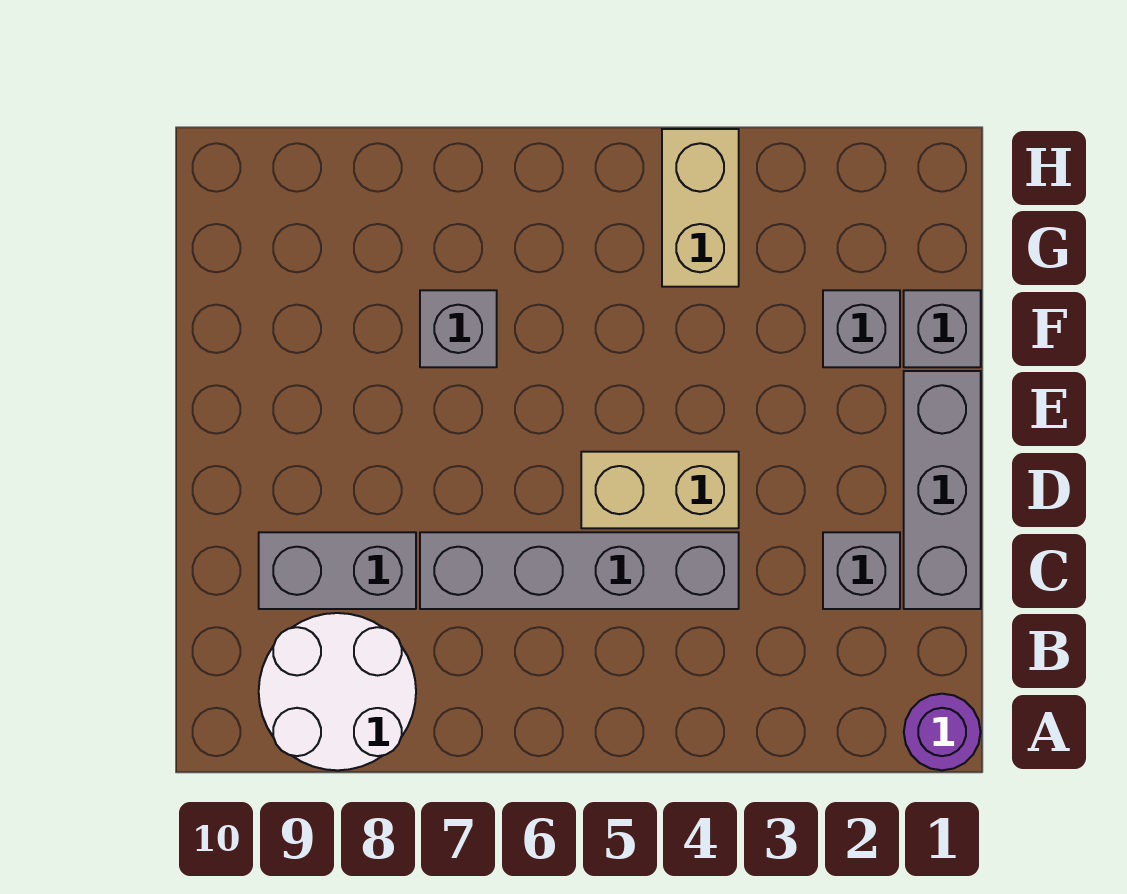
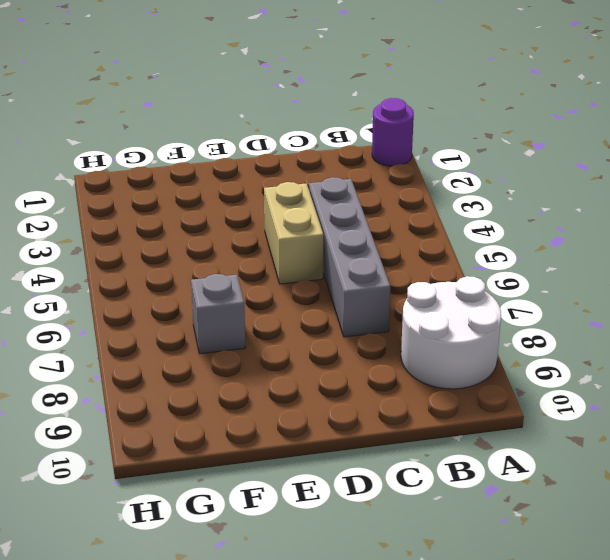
none -> grey brick C1:E1 level 1
none -> grey brick C2 level 1

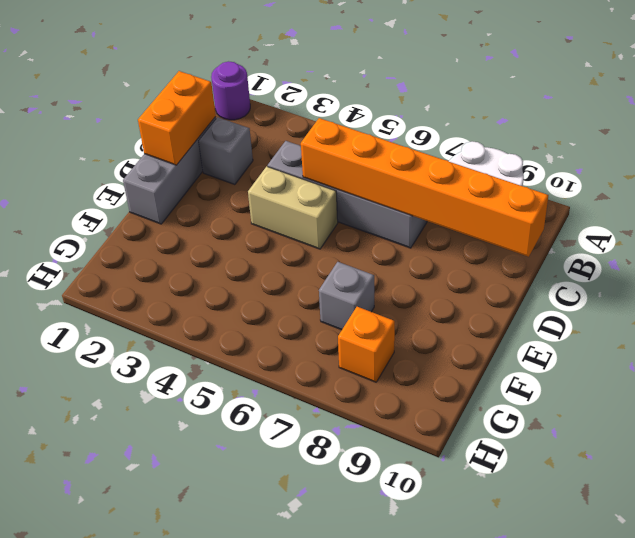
orange brick C1:D1 level 2 -> none
orange brick C5:C10 level 2 -> none
orange brick G8 level 1 -> none
none -> grey brick C8:C9 level 1
none -> grey brick F1 level 1

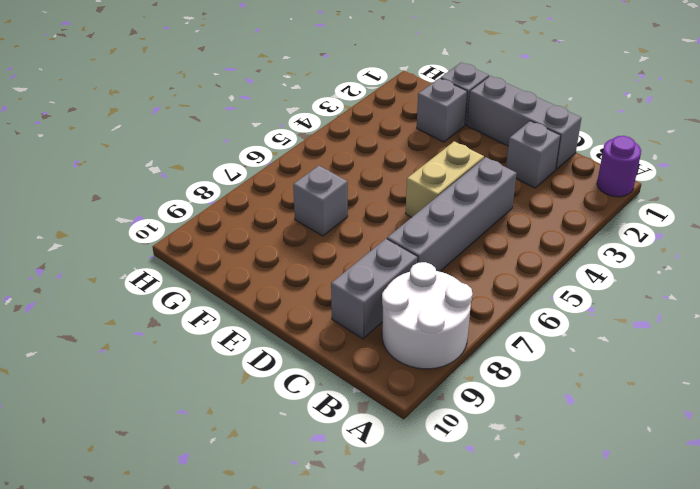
none -> tan brick G4:H4 level 1

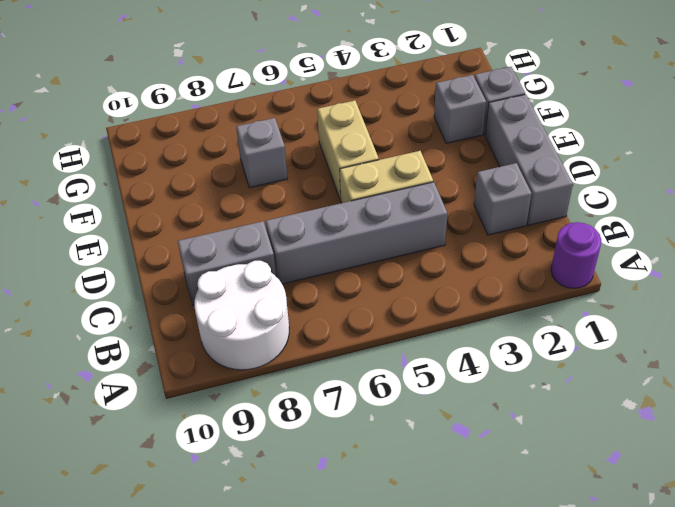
tan brick E5:F5 level 1 -> tan brick G4:H4 level 1

